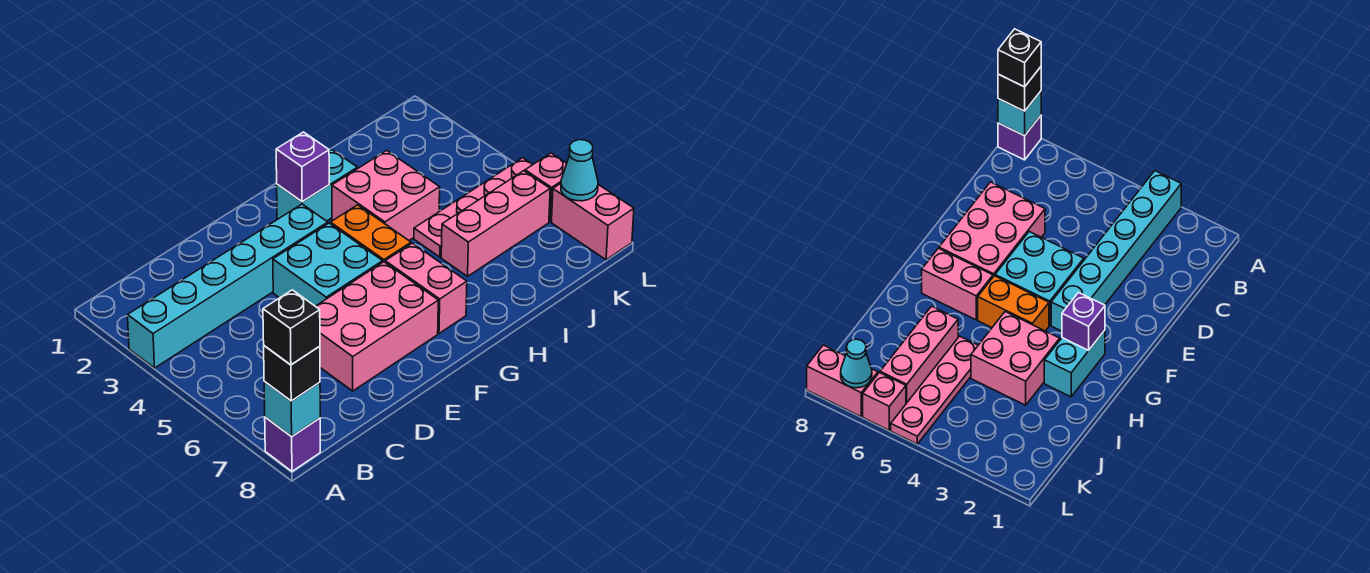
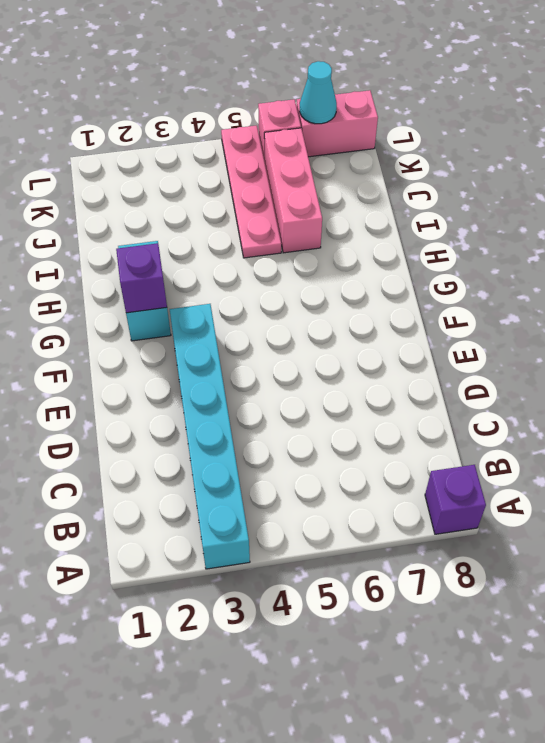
none -> pink brick D6:F7 level 1
none -> cyan brick E4:F5 level 1
none -> orange brick G4:G5 level 1

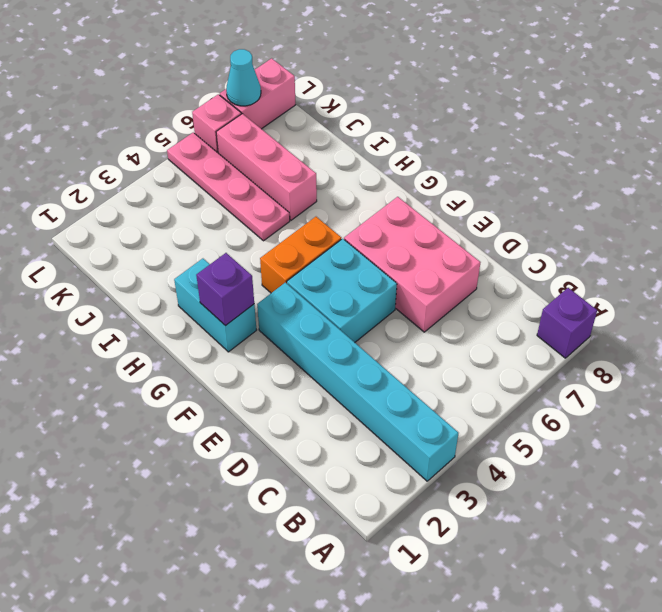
none -> pink brick G6:G7 level 1
none -> pink brick H3:I4 level 1
none -> cyan brick A8 level 2

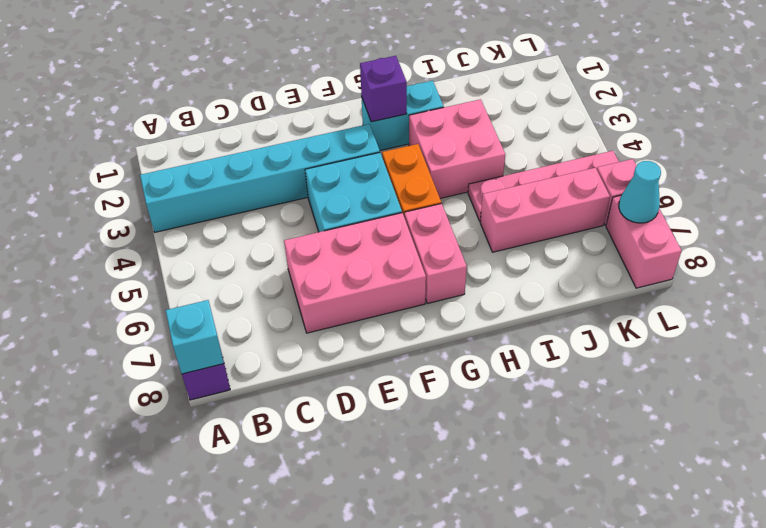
none -> black brick A8 level 3
none -> black brick A8 level 4

